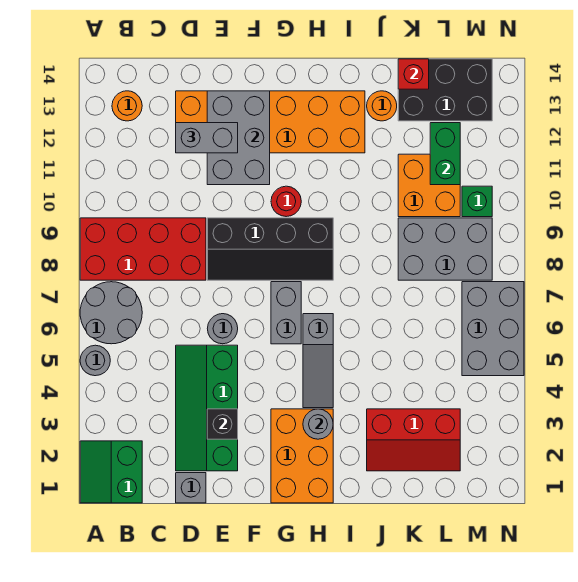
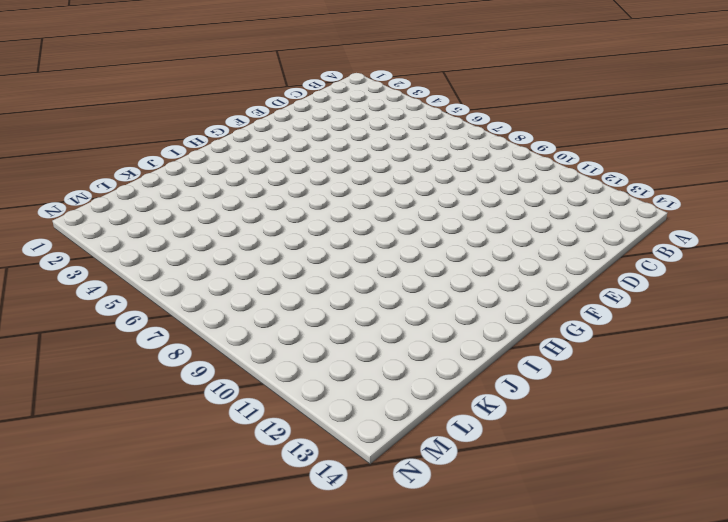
none -> green slope A1:B2 level 1 top B
none -> grey round brick A5 level 1
none -> grey round brick A6:B7 level 1

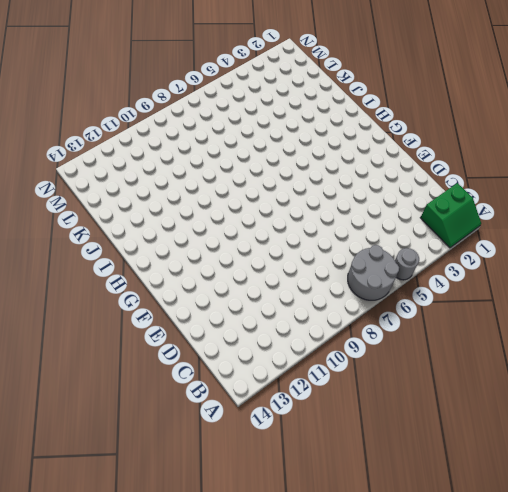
none -> red brick A8:D9 level 1
none -> orange round brick B13 level 1
none -> grey brick D1 level 1

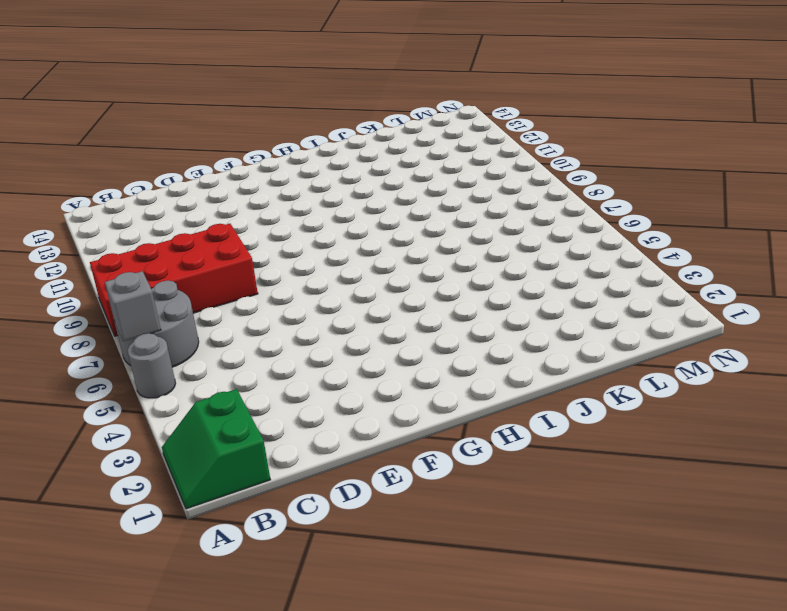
grey brick A6 level 2 -> grey brick D1 level 1
none -> orange round brick B13 level 1
none -> green slope D2:E5 level 1 top E
none -> orange brick D12:I13 level 1

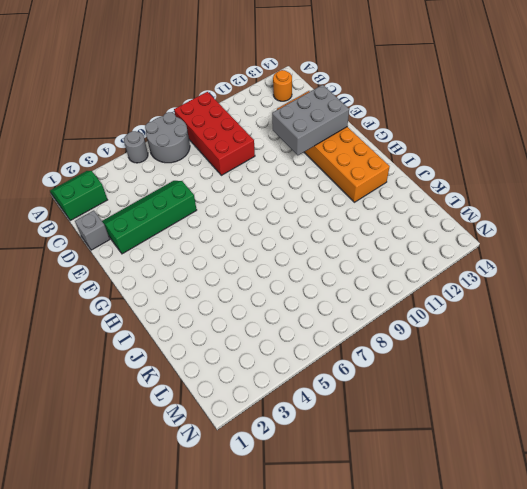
none -> grey round brick E6 level 1
none -> black slope E8:H9 level 1 top 9
none -> orange brick G1:H3 level 1

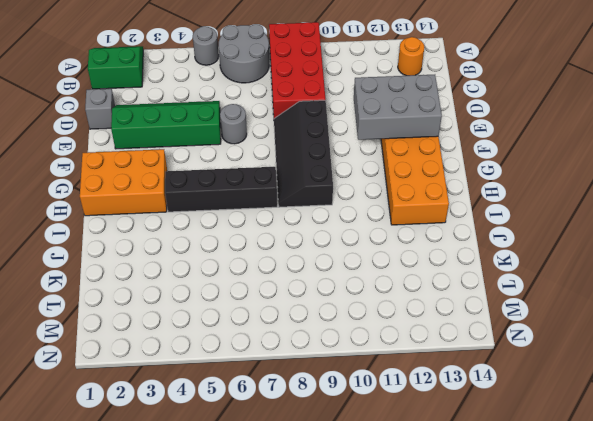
black brick H4:H7 level 1 -> grey slope H4:H6 level 1 top 6
none -> grey brick G6:G7 level 1
none -> red round brick G10 level 1
none -> red slope J2:L3 level 1 top 3

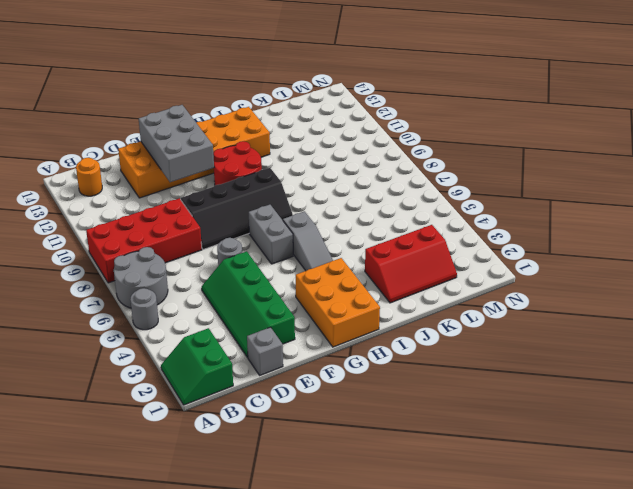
red round brick G10:H11 level 1 -> red round brick G10 level 1
none -> orange round brick J13 level 1
none -> grey brick K8:M9 level 1
none -> orange brick K10:L11 level 1

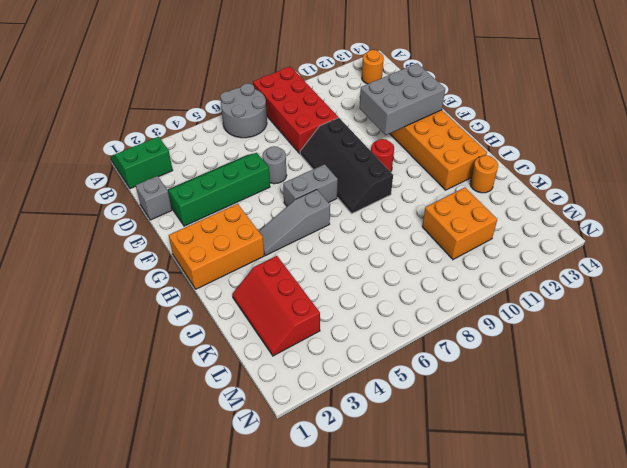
none -> grey round brick A5 level 1
none -> grey brick K8:M9 level 1
none -> black brick K13:M14 level 1

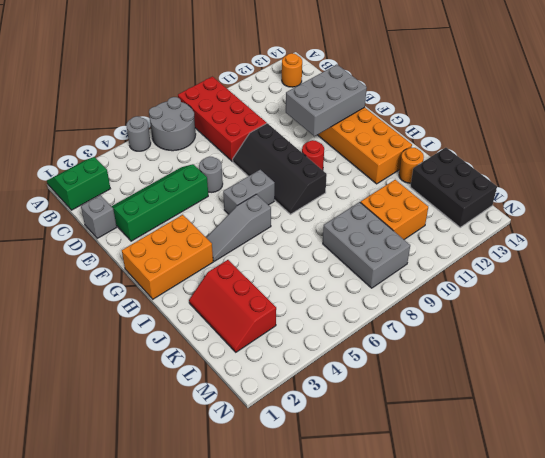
none -> grey brick M5:N7 level 1
none -> green brick M10 level 1
none -> black brick E3 level 2

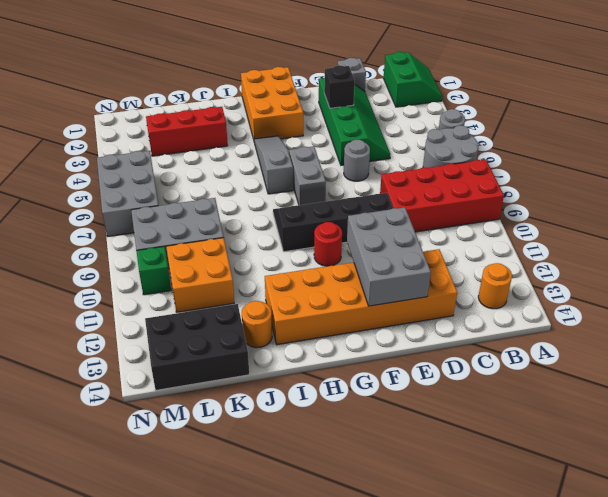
none -> grey round brick H3 level 2
none -> red brick K14 level 2
none -> green brick L11:L12 level 2

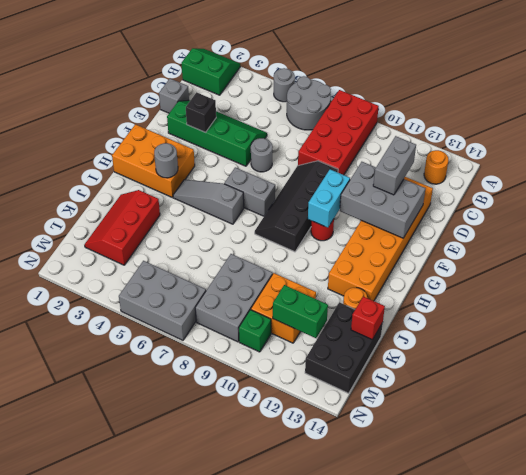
cyan brick F10:G10 level 2 -> none

